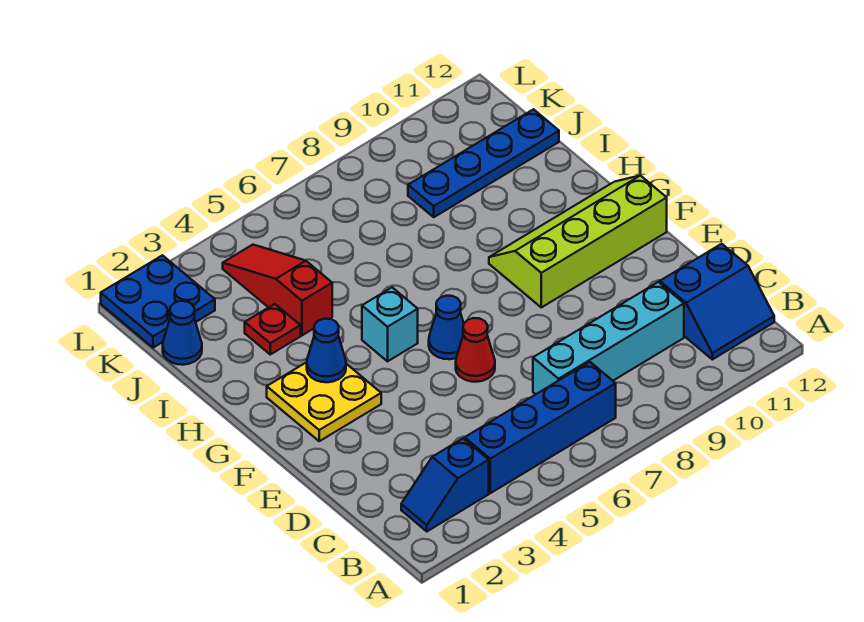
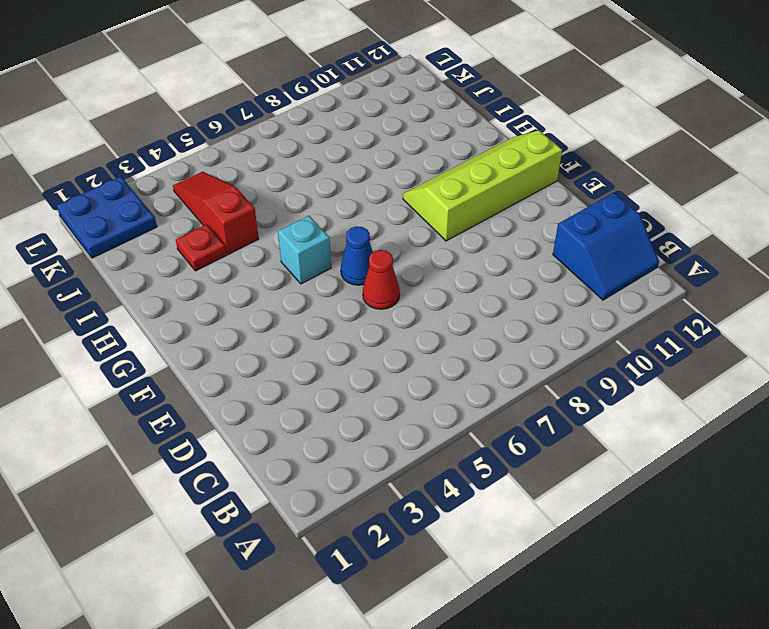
none -> blue slope B2:B3 level 1 top 3
none -> blue brick B4:B7 level 1
none -> cyan brick C7:C10 level 1

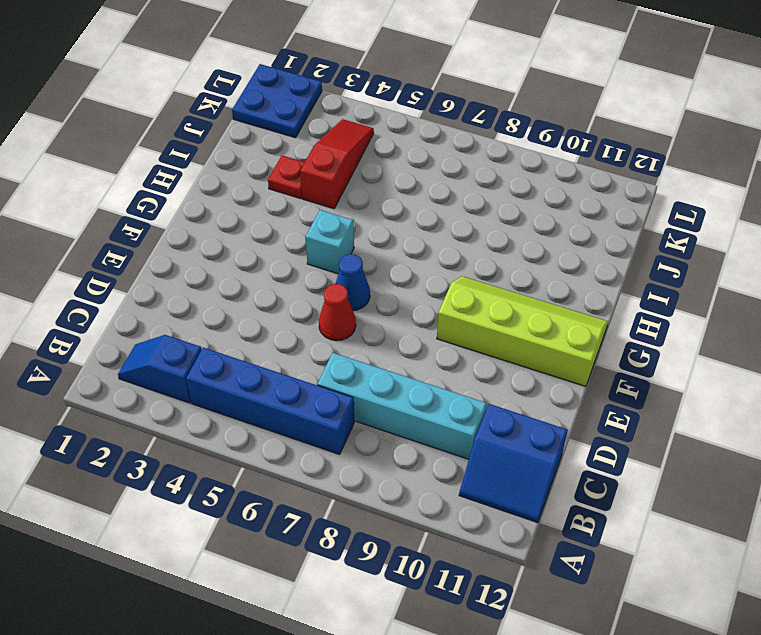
none -> yellow plate F2:G3 level 1
none -> blue cone J1 level 1
none -> blue plate J9:J12 level 1

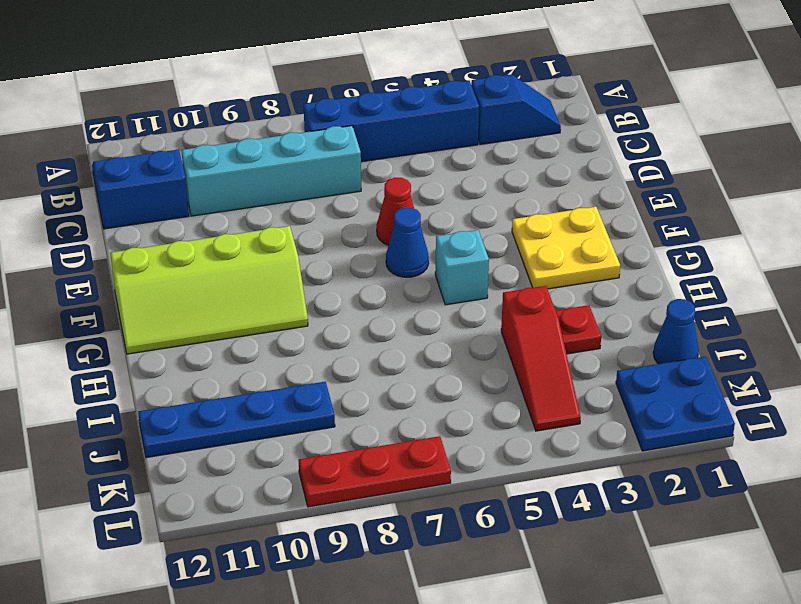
red plate L7:L9 level 1 -> none
none -> blue cone G3 level 2

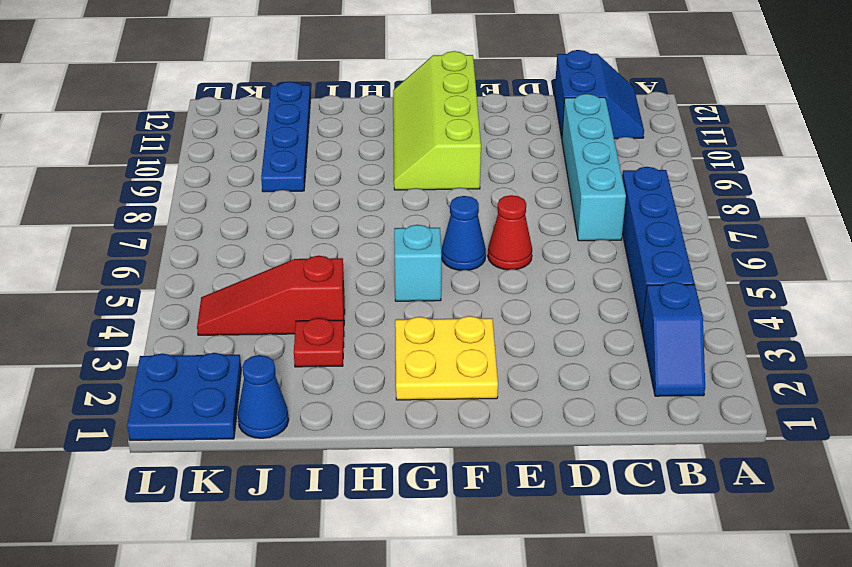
none -> blue cone G3 level 2

